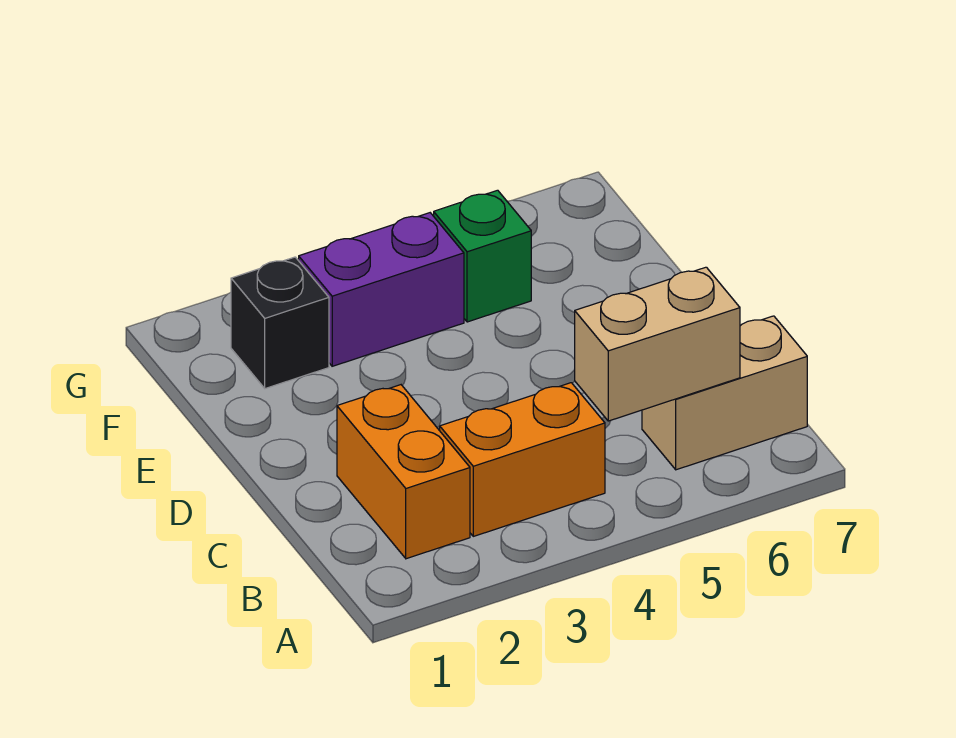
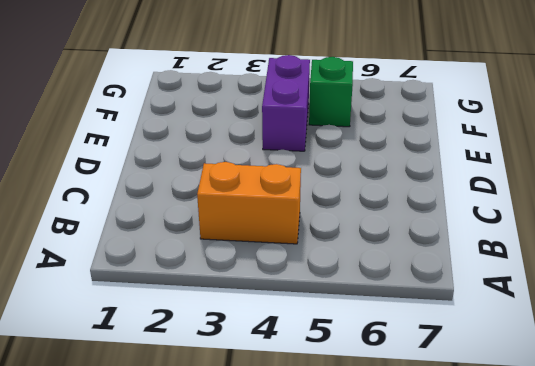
purple brick E4:F4 level 1 -> purple brick F3:F4 level 1
none -> orange brick B2:C2 level 1
none -> tan brick B6:B7 level 1

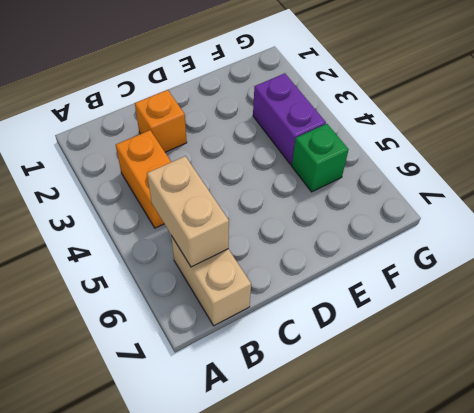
orange brick C2 level 1 -> orange brick B2:C2 level 1
none -> black brick F2 level 1

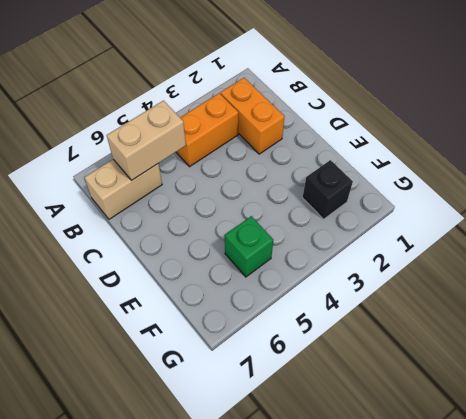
none -> purple brick F3:F4 level 1

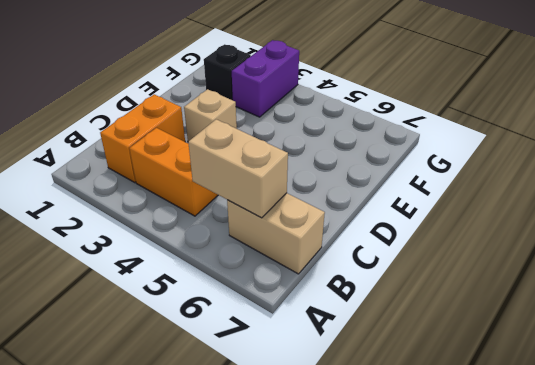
tan brick D3 level 1 -> none
purple brick F3:G3 level 1 -> purple brick F3:F4 level 1
none -> green brick F5 level 1

